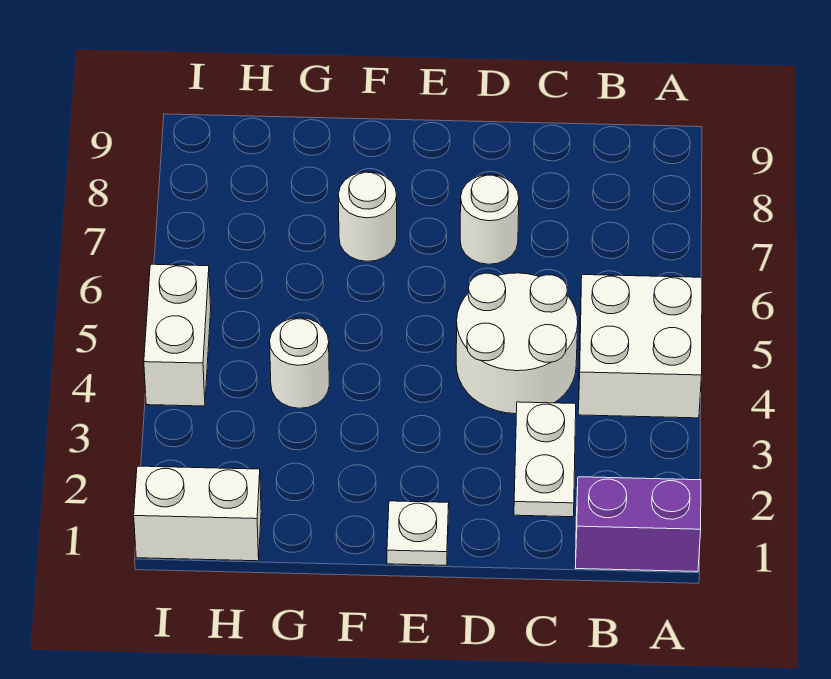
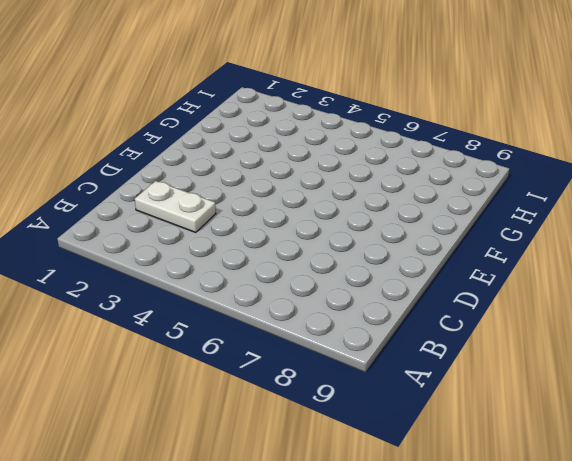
none -> purple brick A1:B1 level 1
none -> white brick A4:B5 level 1

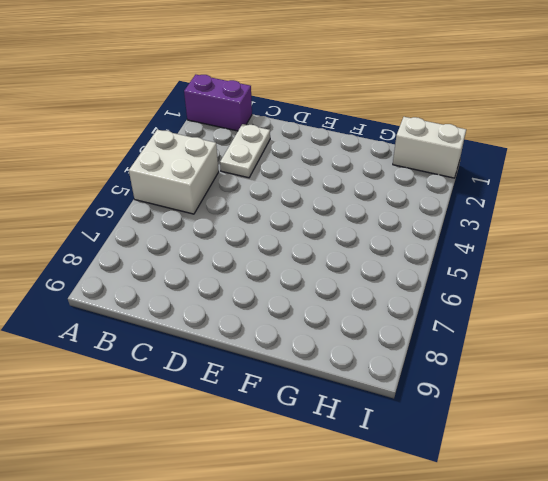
none -> white round brick C4:D5 level 1
none -> white round brick D7 level 1

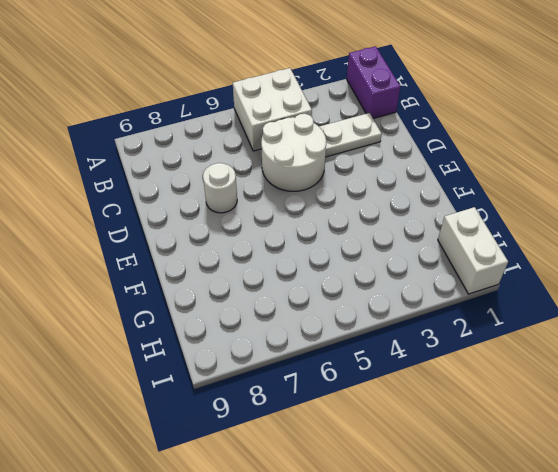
none -> white plate E1 level 1
none -> white round brick F7 level 1

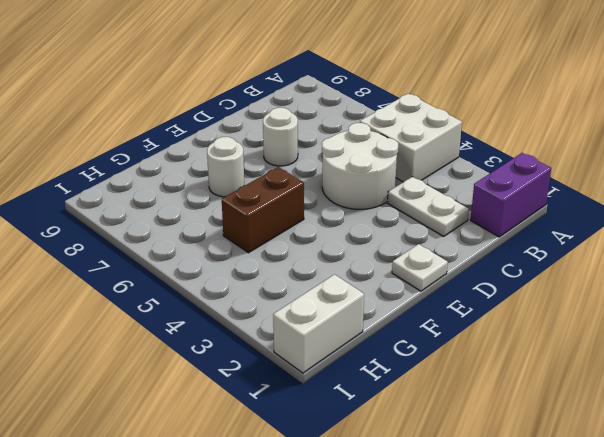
brown brick F5:G5 level 1 -> none
none -> white round brick G4 level 1
none -> white brick I4:I5 level 1

